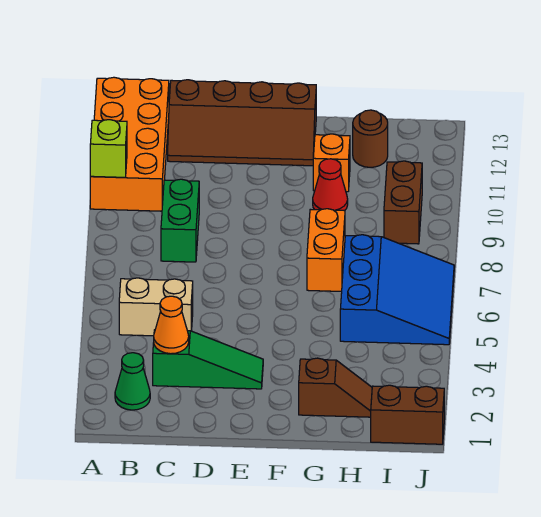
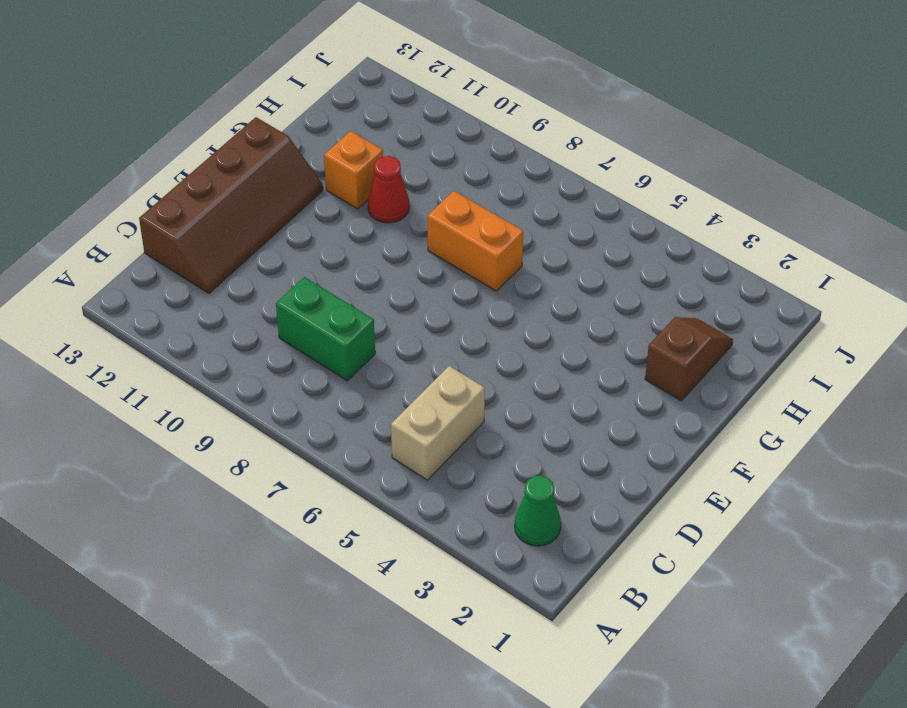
none -> orange brick A10:B13 level 1
none -> green slope C3:E3 level 1 top C
none -> blue slope H5:J7 level 1 top H

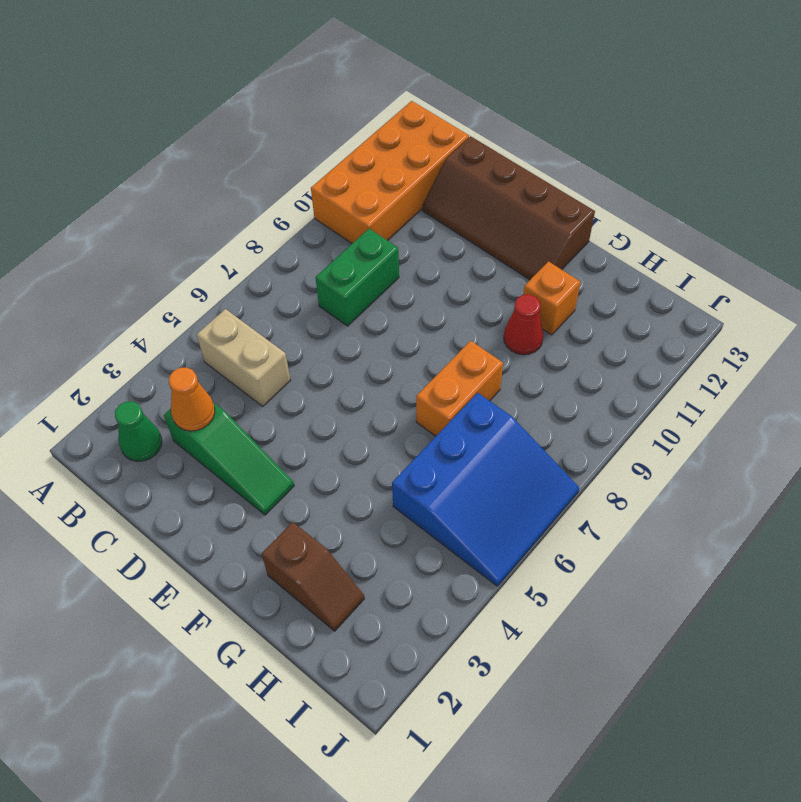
none -> brown round brick H12 level 1
none -> brown brick I1:J1 level 1
none -> brown brick I9:I10 level 1

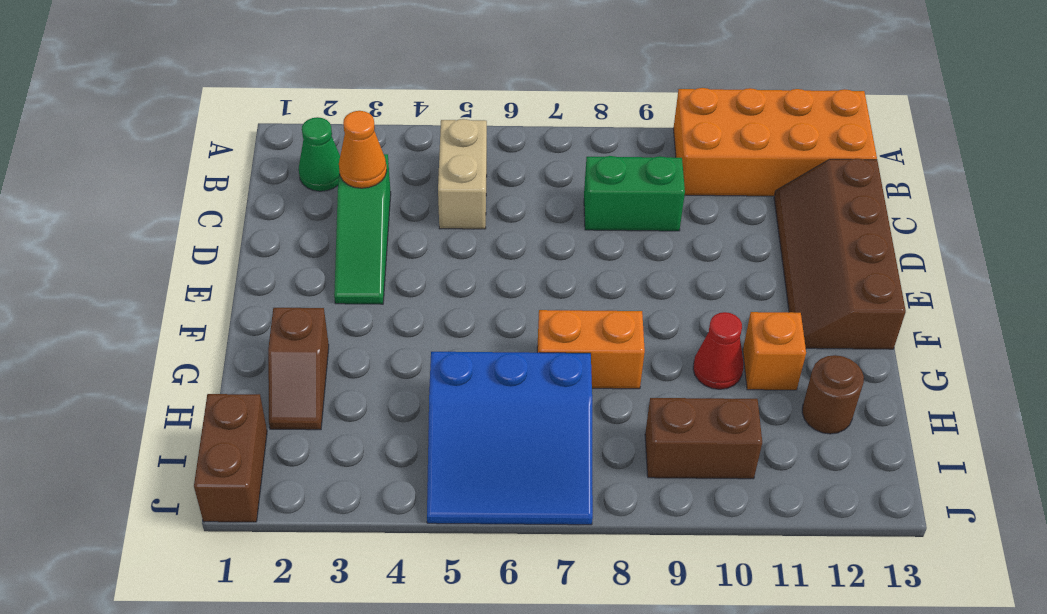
none -> lime brick A10 level 2

